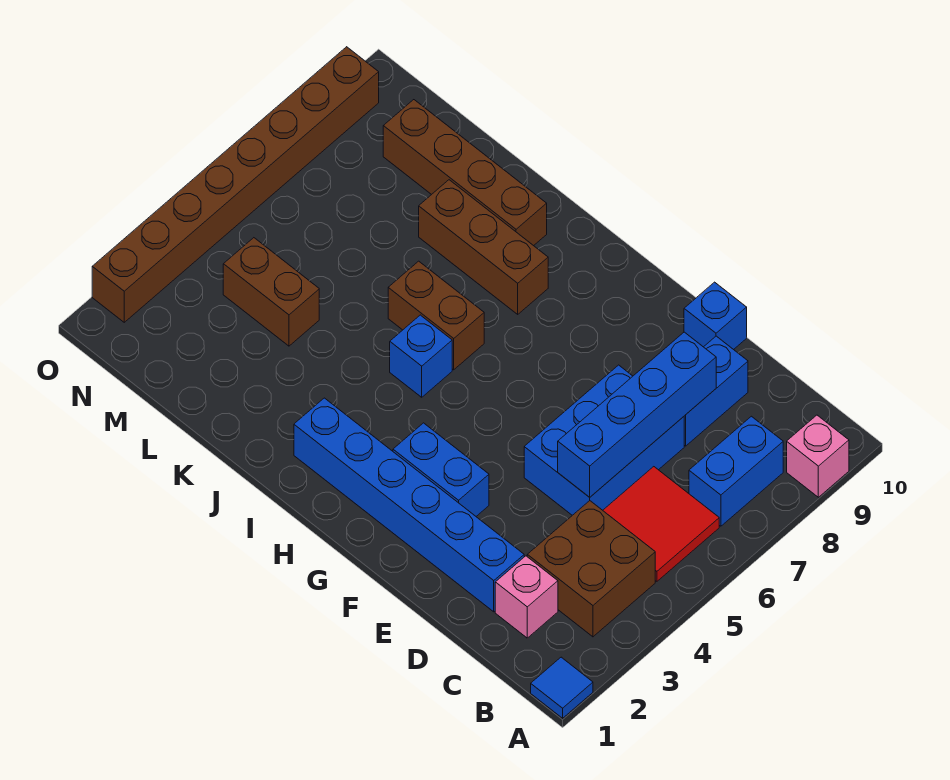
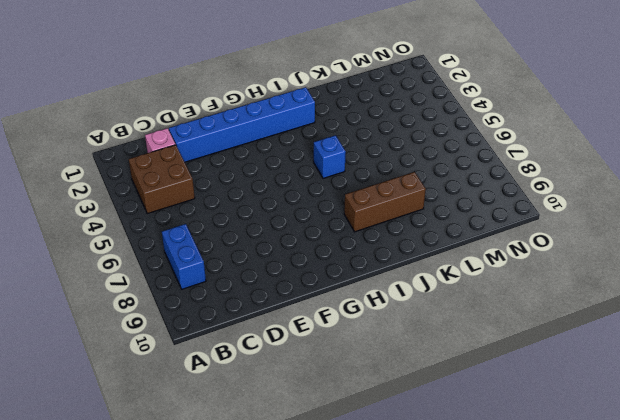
none -> blue tile A1 level 1
none -> pink brick A9 level 1
none -> red tile B5:C6 level 1

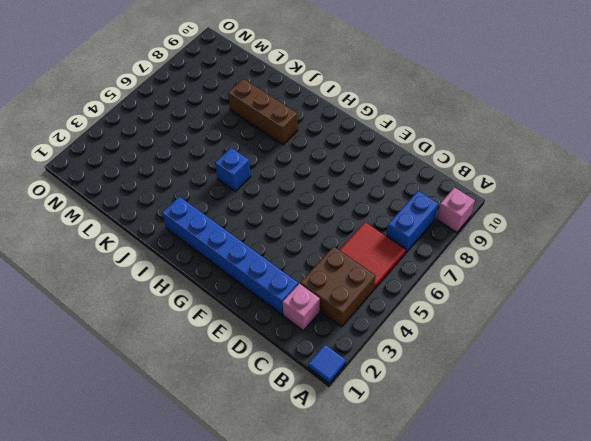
none -> blue brick D5:E7 level 1
none -> blue brick D8:D9 level 1
none -> blue brick E10 level 1

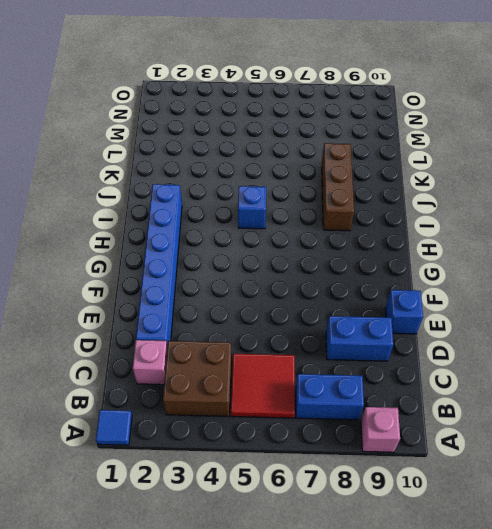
none -> blue brick D5:E7 level 1
none -> blue brick F3:G3 level 1
none -> brown brick I6:J6 level 1

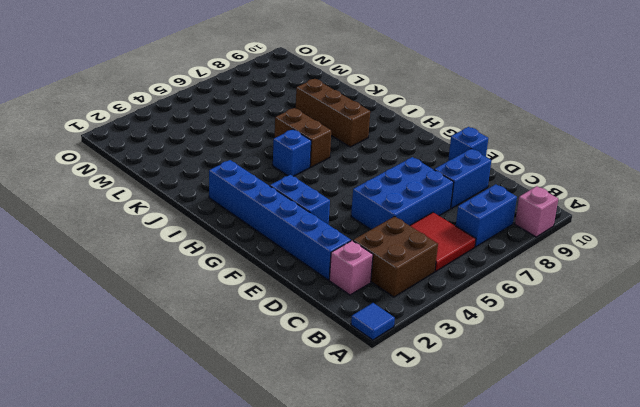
none -> brown brick J9:M9 level 1
none -> brown brick L4:M4 level 1
none -> brown brick O2:O9 level 1

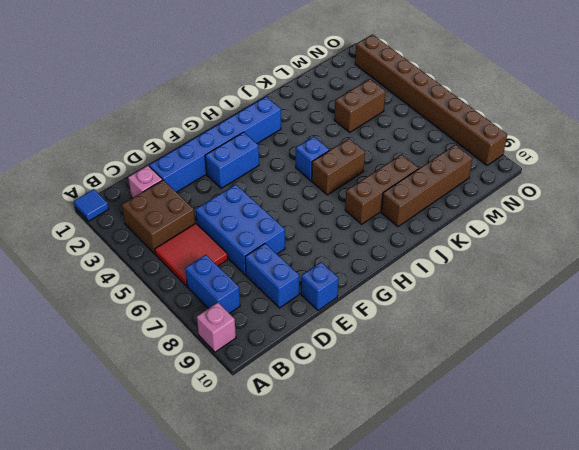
none -> blue brick D5:D8 level 2

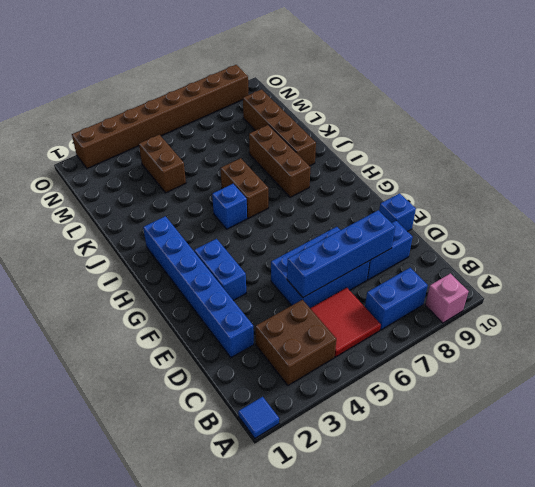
none -> pink brick C2 level 1

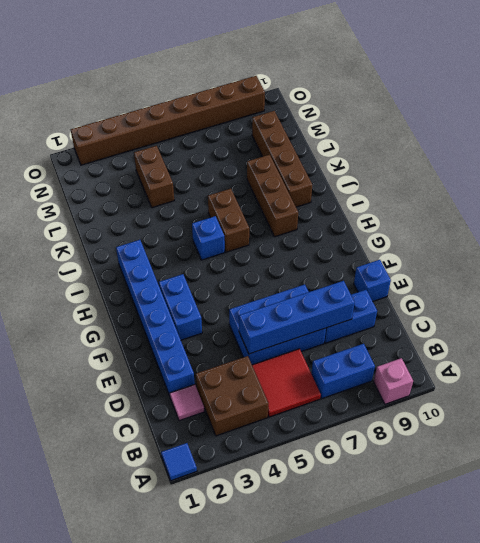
pink tile C2 level 1 -> pink brick C2 level 1

